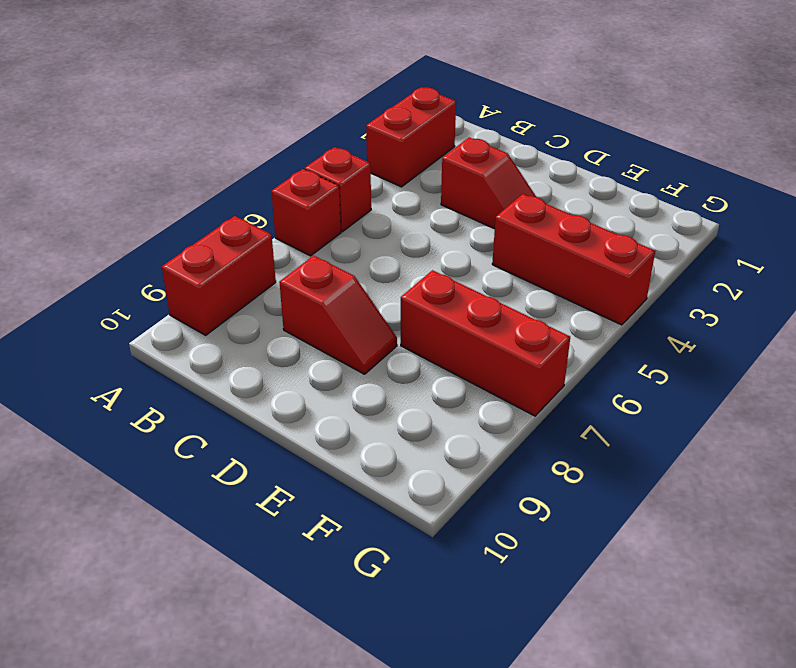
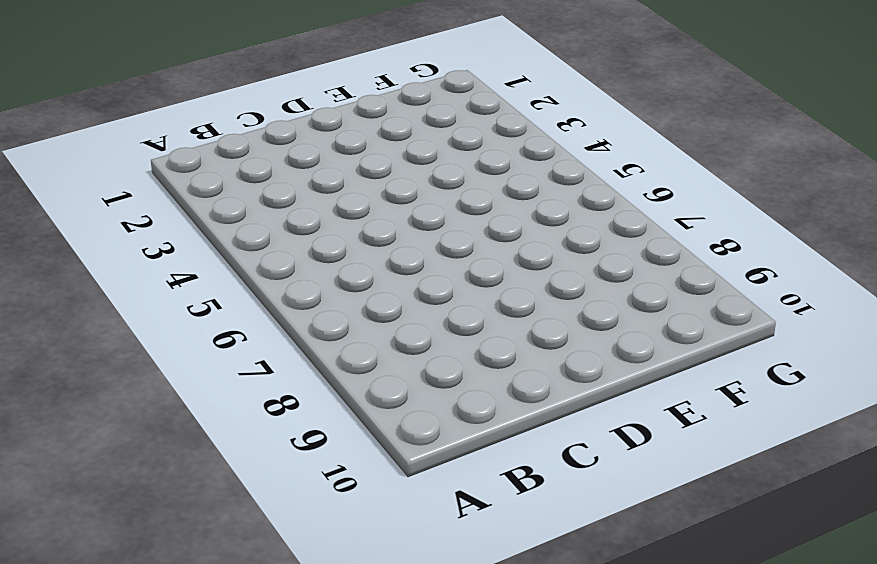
none -> red brick A2:A3 level 1
none -> red brick A5 level 1

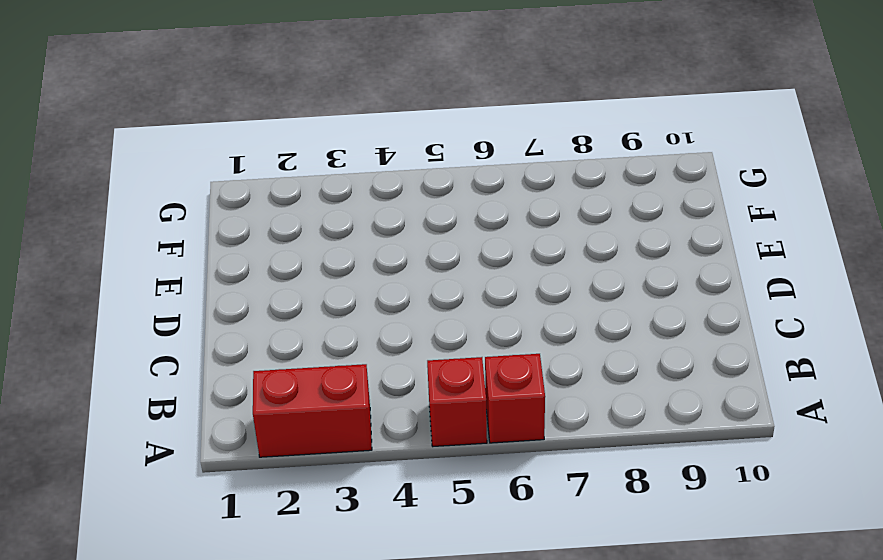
none -> red brick A8:A9 level 1
none -> red slope C3:D3 level 1 top C

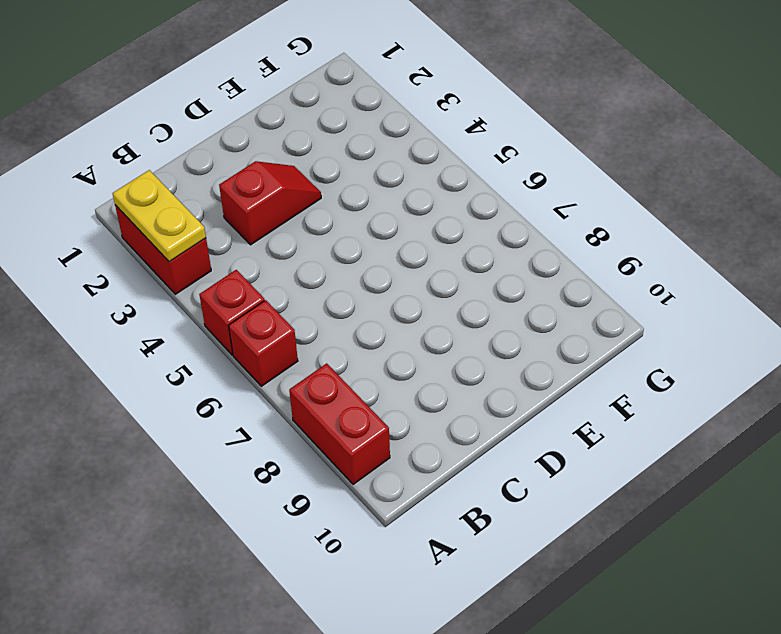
yellow plate A2:A3 level 2 -> none
none -> red slope C8:D8 level 1 top C
none -> red brick E4:G4 level 1

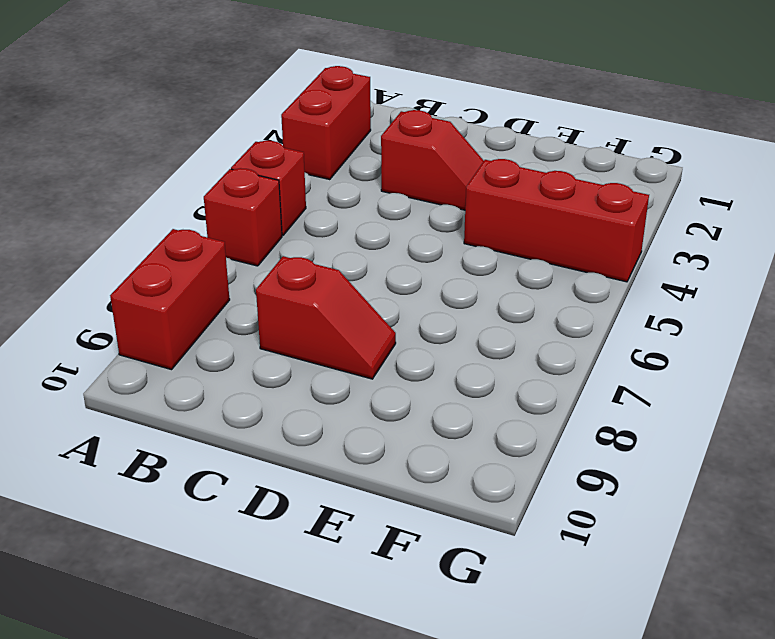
none -> red brick E7:G7 level 1

